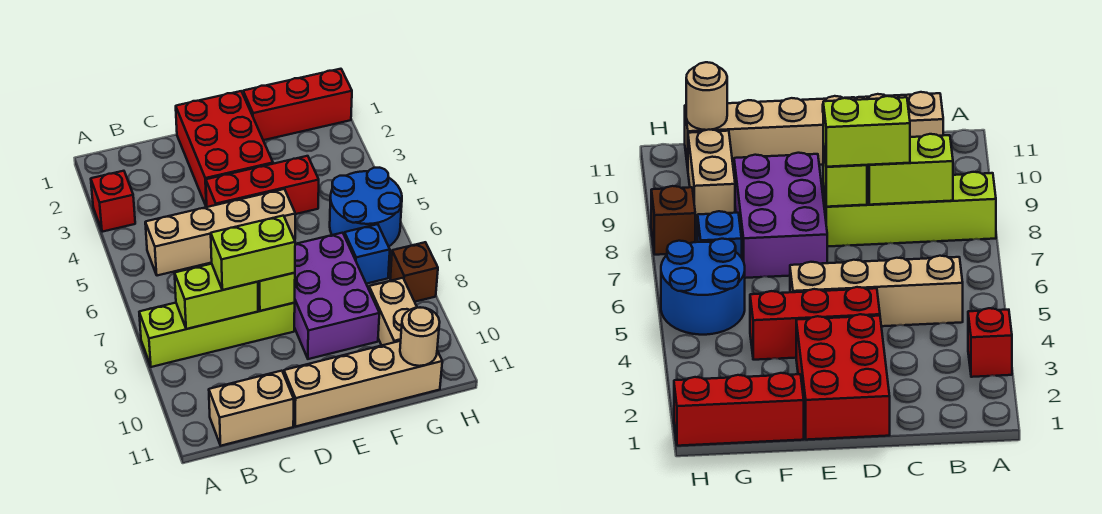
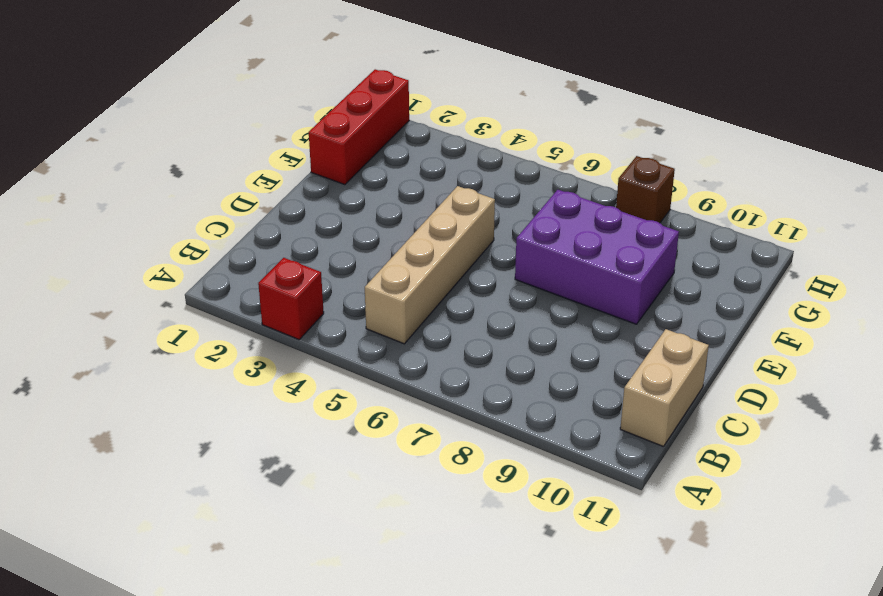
none -> lime brick A8:D8 level 1
none -> red brick D1:E3 level 1
none -> red brick D4:F4 level 1

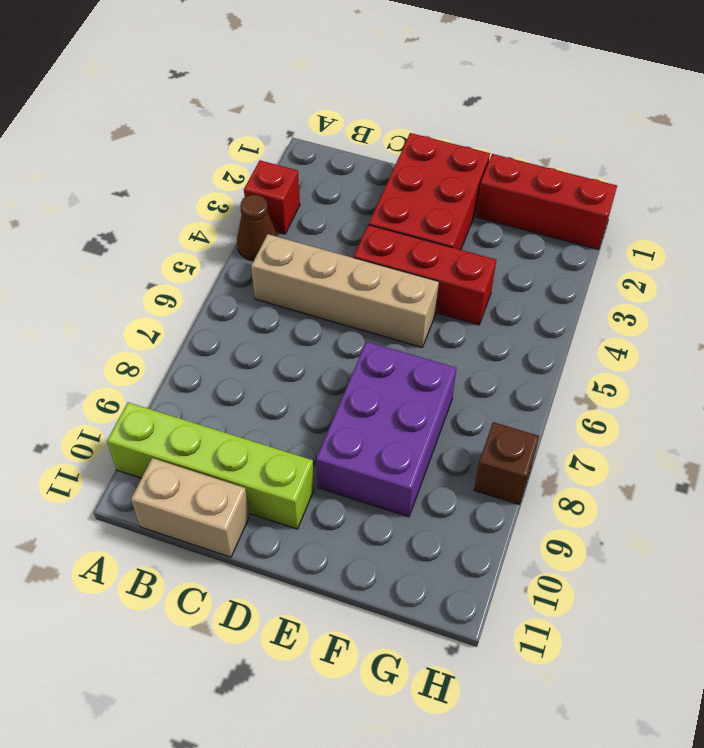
brown cone A4 level 1 -> none
lime brick A10:D10 level 1 -> lime brick A8:D8 level 1
none -> tan brick D11:G11 level 1
none -> blue round brick G5:H6 level 1
none -> blue brick G7 level 1

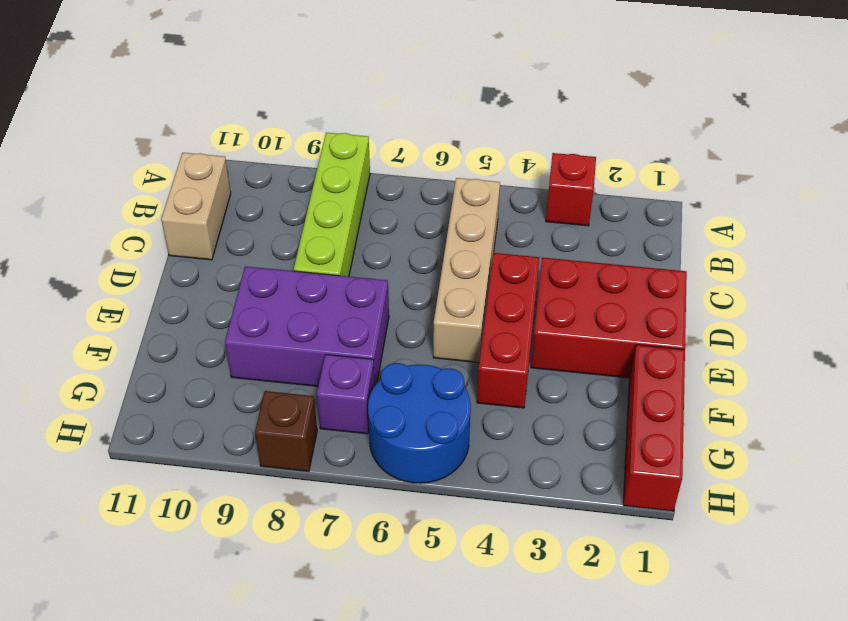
purple brick G7 level 1 -> blue brick G7 level 1
none -> tan brick D11:G11 level 1
none -> tan brick G9:G10 level 1
none -> lime brick B8:C8 level 2

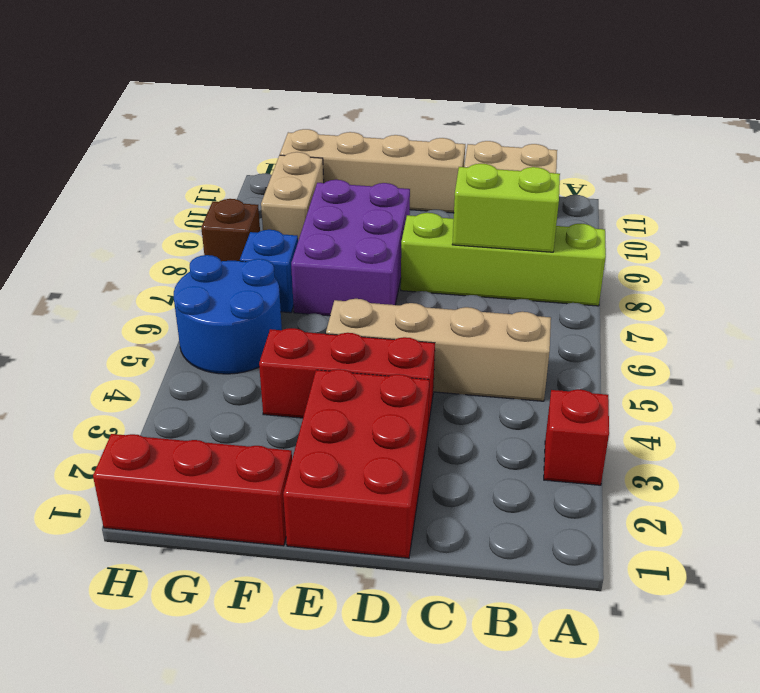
none -> lime brick D8 level 2
none -> tan round brick G11 level 2
none -> lime brick C8:D8 level 3

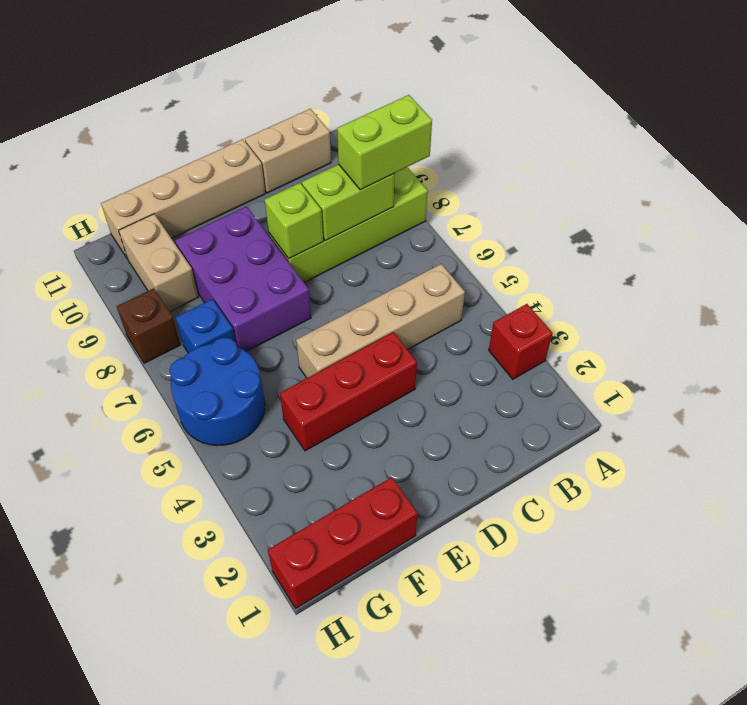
lime brick A8:B8 level 3 -> lime brick C8:D8 level 3
none -> red brick D1:E3 level 1
none -> tan round brick G11 level 2

